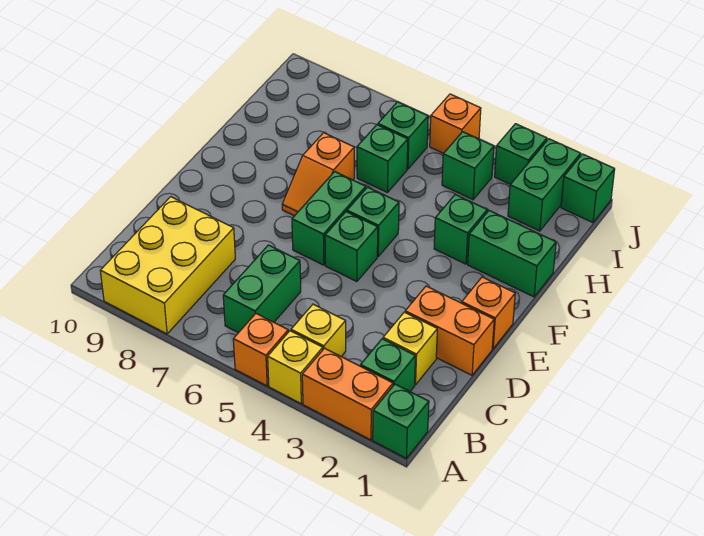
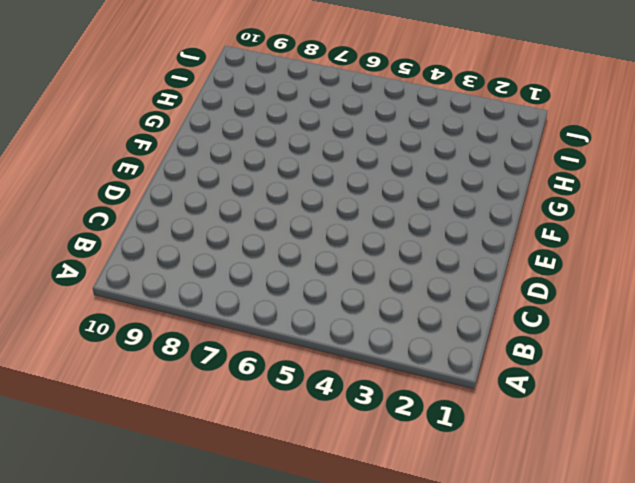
none -> green brick A1 level 1
none -> orange brick A2:A3 level 1
none -> yellow brick A4 level 1

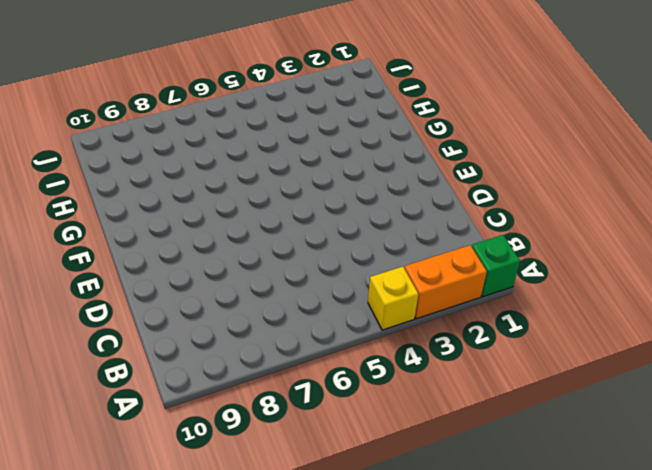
none -> orange brick A5 level 1
none -> yellow brick A8:C9 level 1
none -> green brick B2 level 1

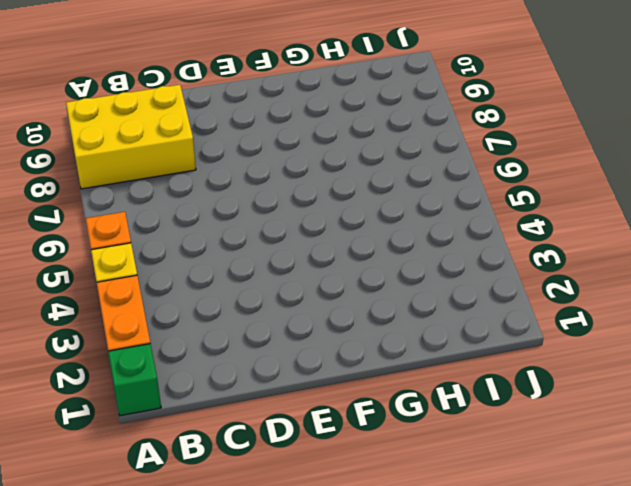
none -> green brick B2 level 1
none -> yellow brick B4 level 1
none -> green brick B6:C6 level 1

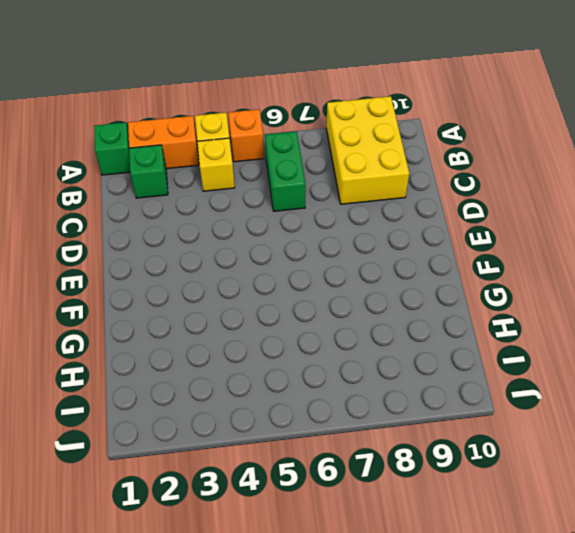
none -> yellow brick C2 level 1
none -> orange brick D1:D2 level 1
none -> orange brick E1 level 1

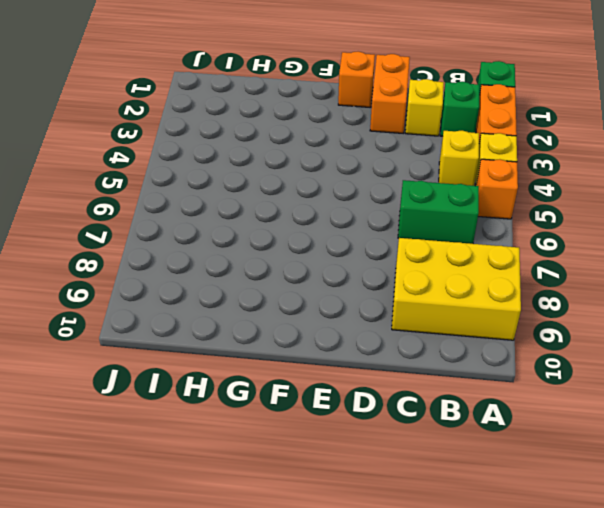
none -> green brick E5 level 1
none -> green brick E6:F6 level 1
none -> green brick F5 level 1

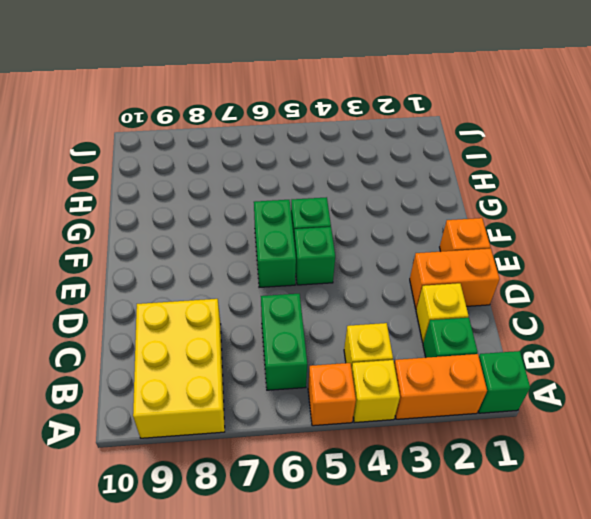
none -> orange slope F7:G7 level 1 top G
none -> green brick G1:G2 level 1
none -> green brick G3 level 1

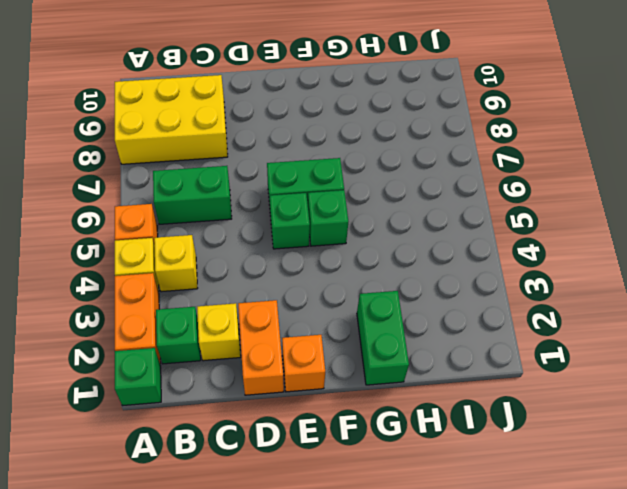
none -> orange slope F7:G7 level 1 top G
none -> green brick G3 level 1
none -> green brick H6 level 1

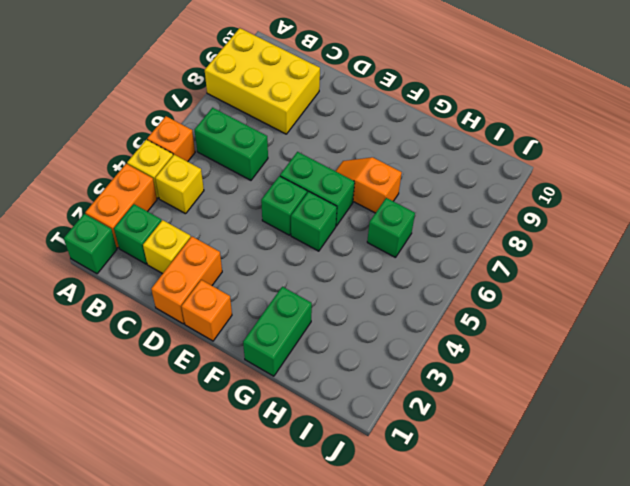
none -> green brick G3 level 1
none -> green brick I2:J2 level 1
none -> green brick I4 level 1

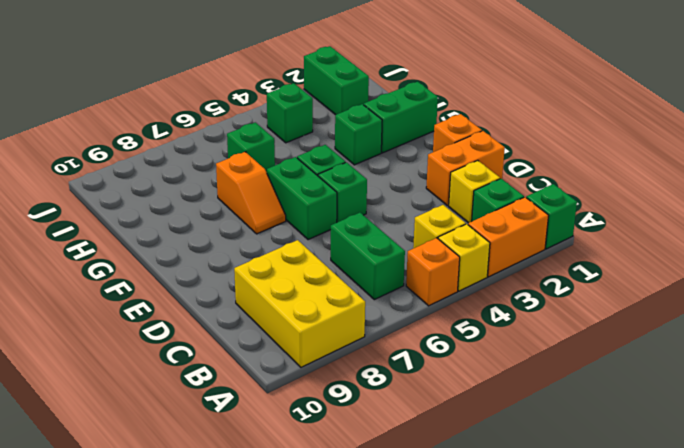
none -> green brick I6 level 1
none -> green brick J1 level 1
none -> green brick J3 level 1

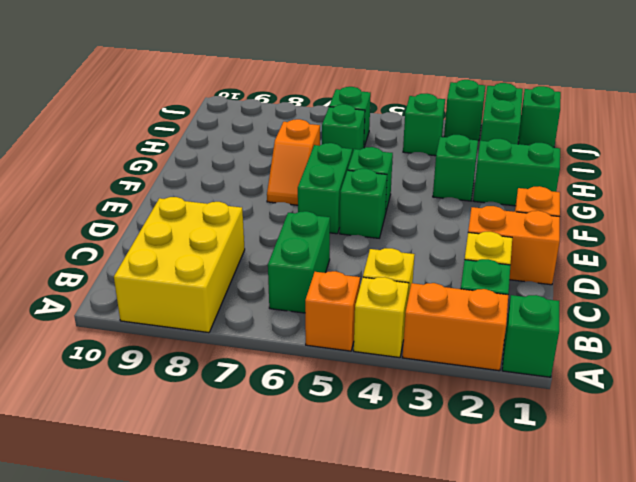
none -> orange brick J5 level 1

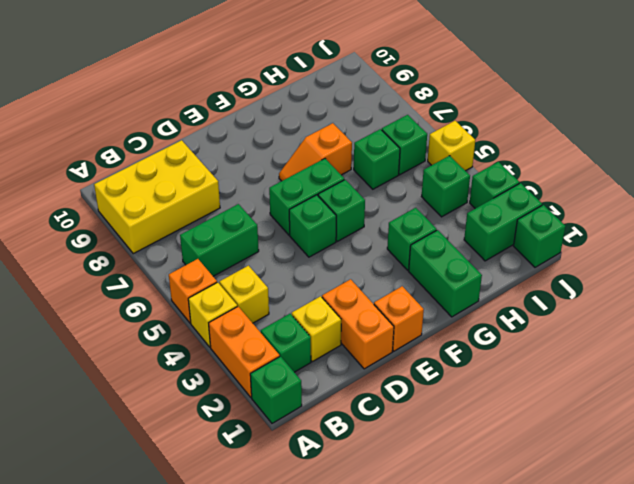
yellow brick J5 level 1 -> orange brick J5 level 1

